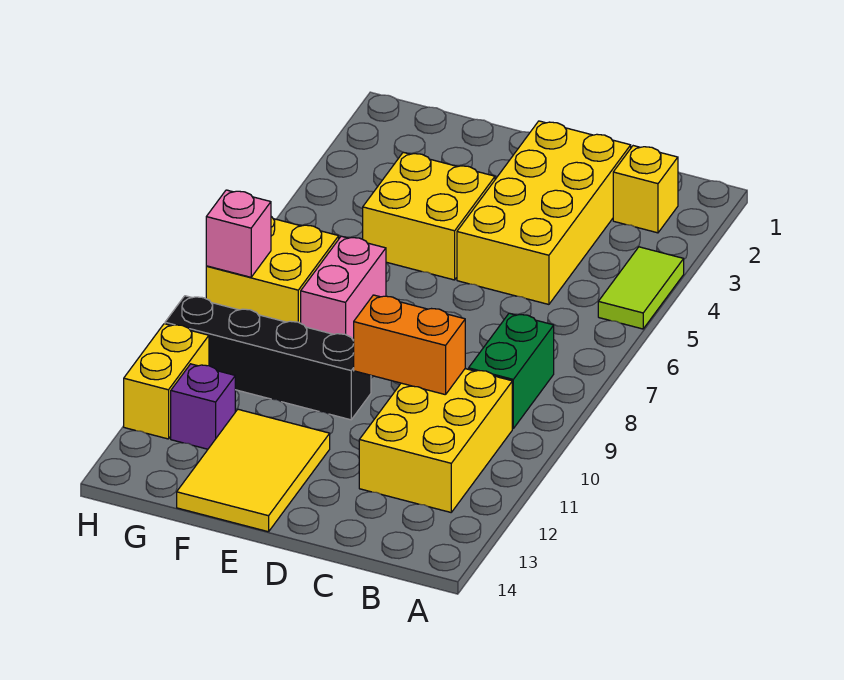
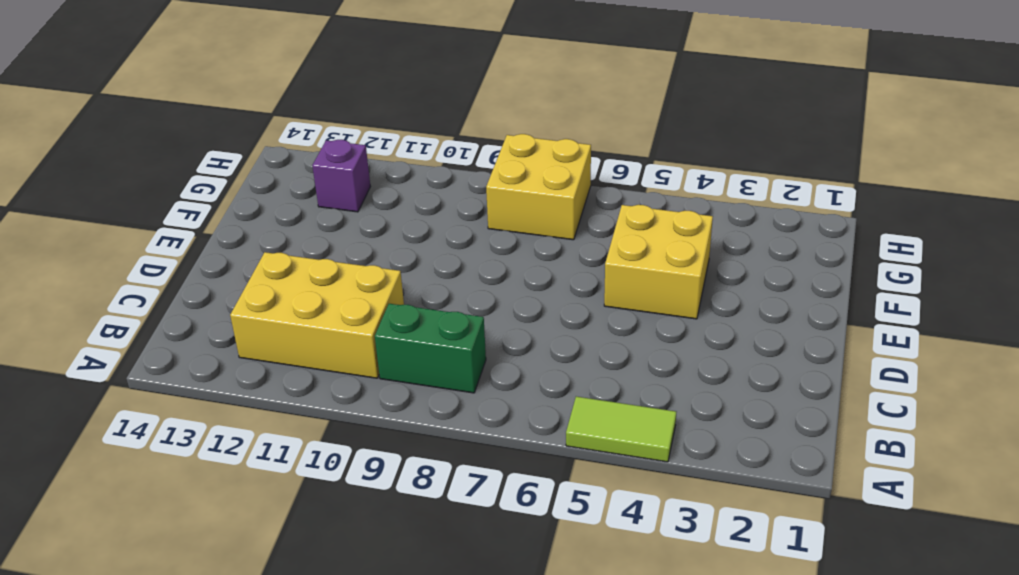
none -> yellow brick B2 level 1
none -> yellow brick C2:D5 level 1
none -> black brick E10:H10 level 1

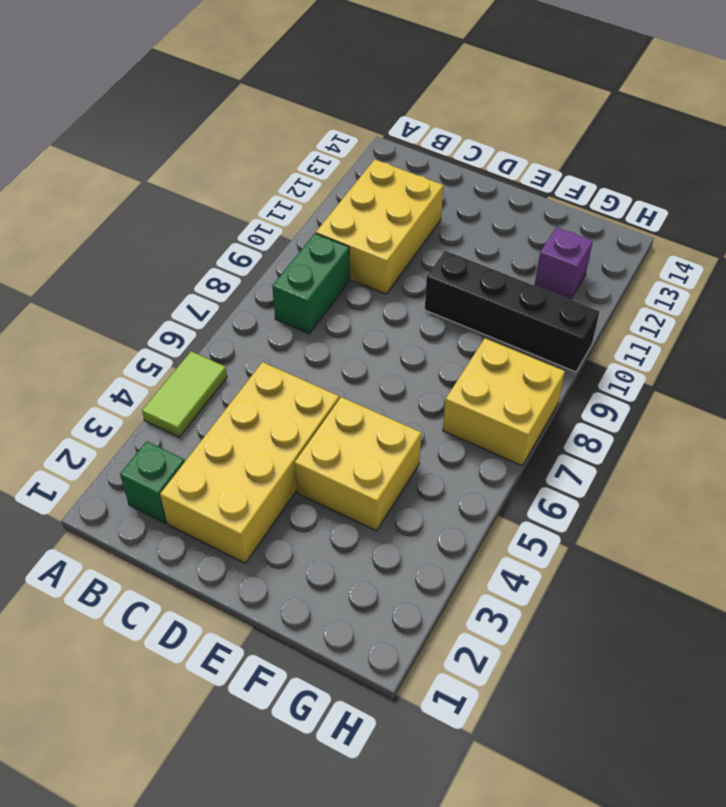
green brick B2 level 1 -> yellow brick B2 level 1
none -> yellow tile E12:F14 level 1
none -> pink brick F7:F8 level 1
none -> yellow brick H11:H12 level 1

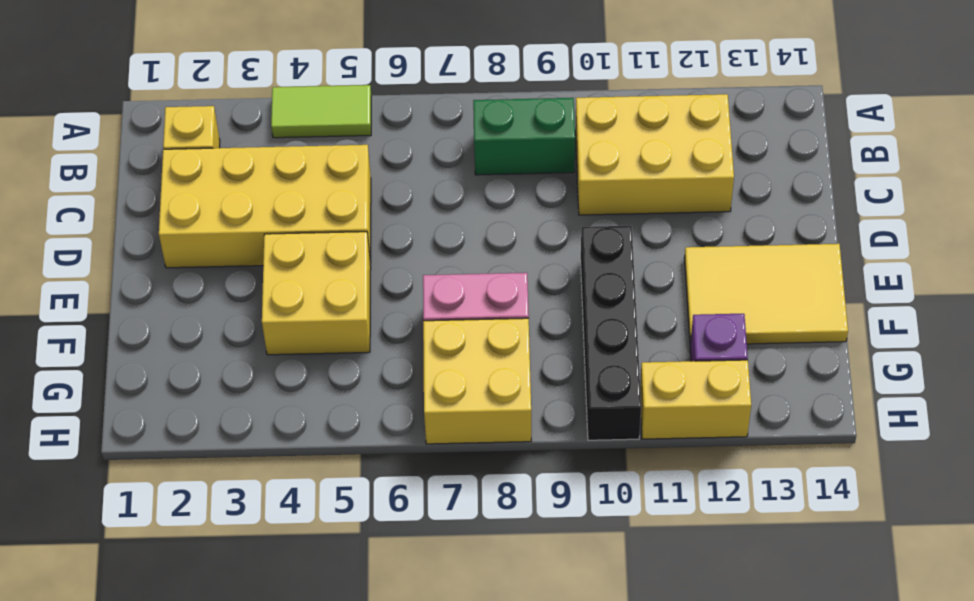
none -> orange brick C10:D10 level 2
none -> pink brick H8 level 2

